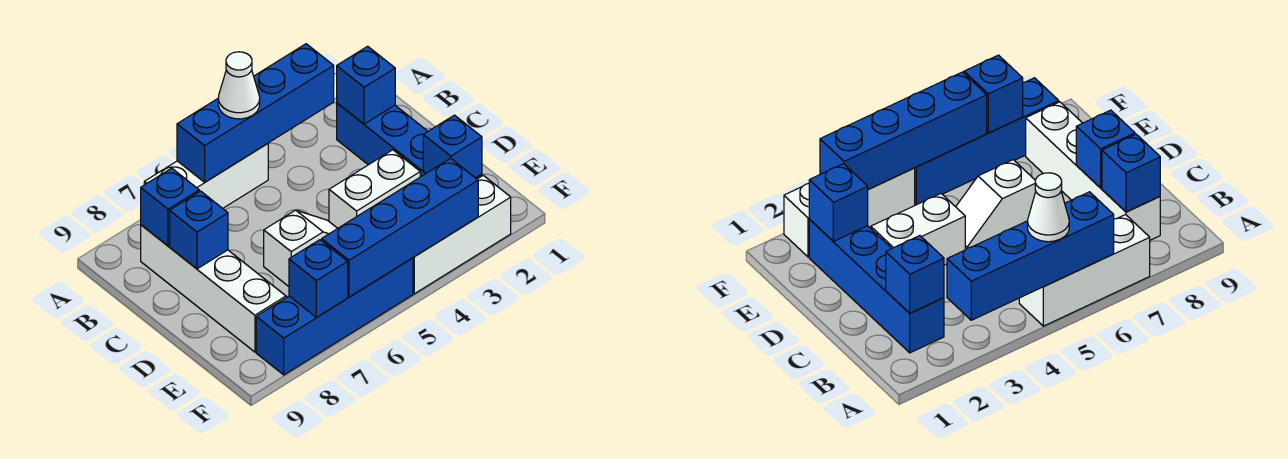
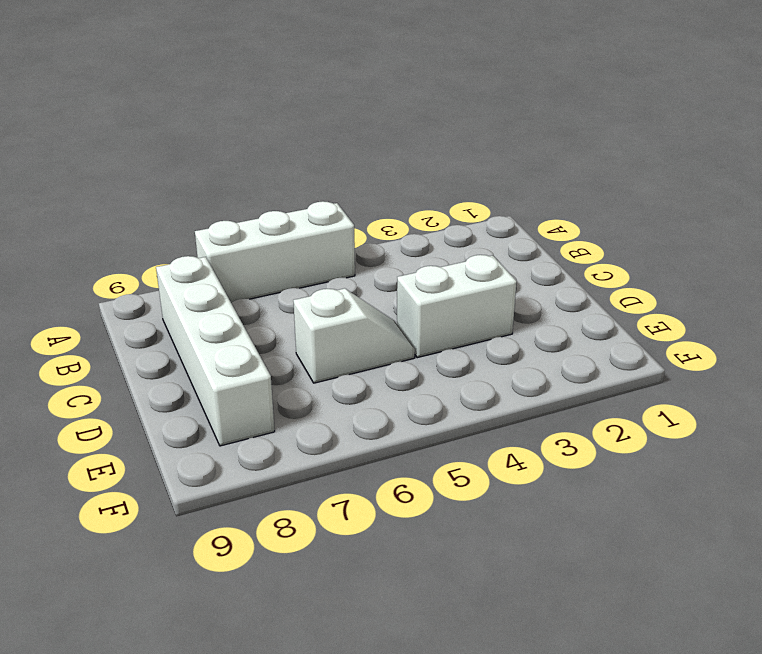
none -> blue brick B2:E2 level 1
none -> white brick F2:F4 level 1
none -> blue brick F5:F8 level 1

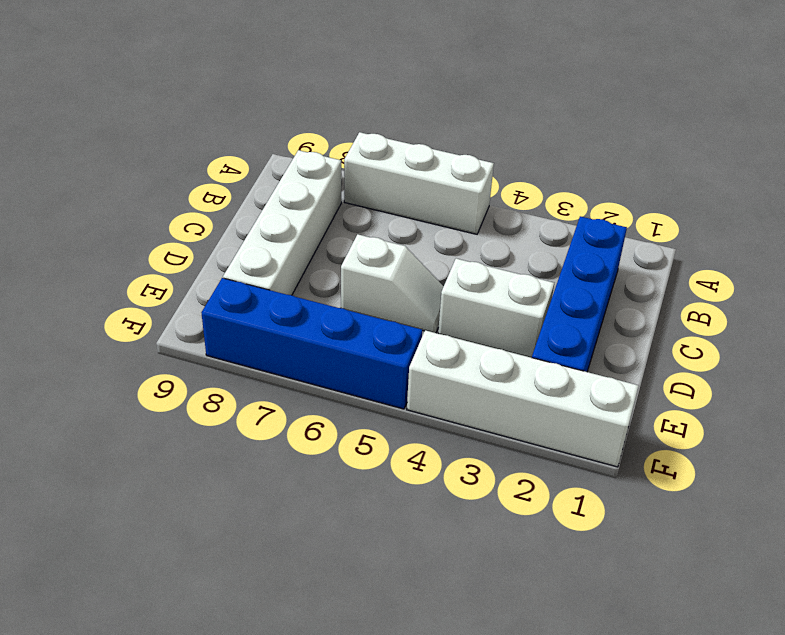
white brick F1:F4 level 1 -> white brick F2:F4 level 1
none -> blue brick A3:A6 level 2
none -> blue brick B2 level 2
none -> blue brick B8 level 2

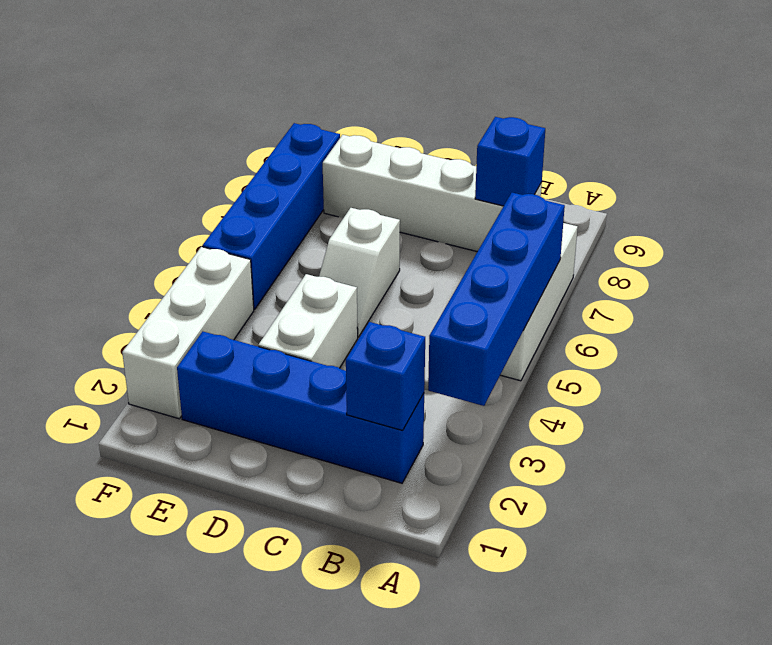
none -> blue brick C8 level 2
none -> blue brick E2 level 2
none -> blue brick F3:F6 level 2

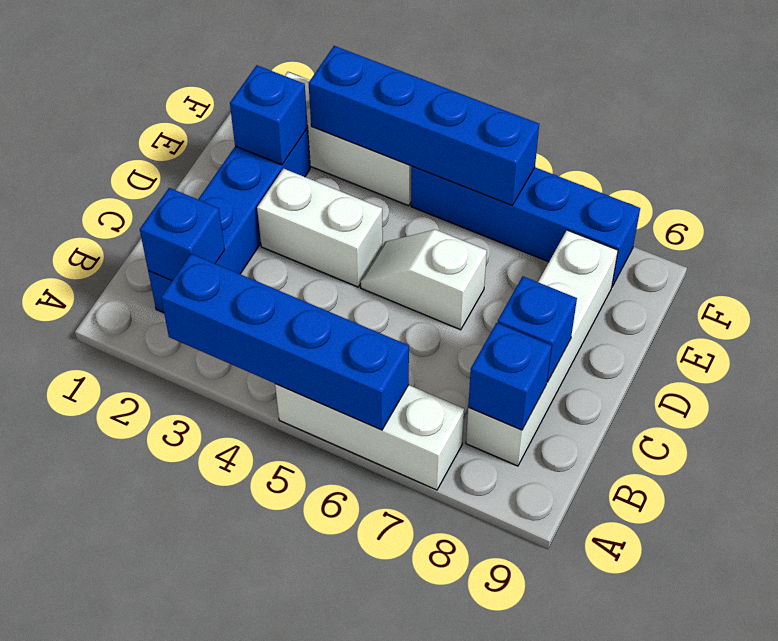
none -> blue brick F7 level 2
none -> white cone A5 level 3

